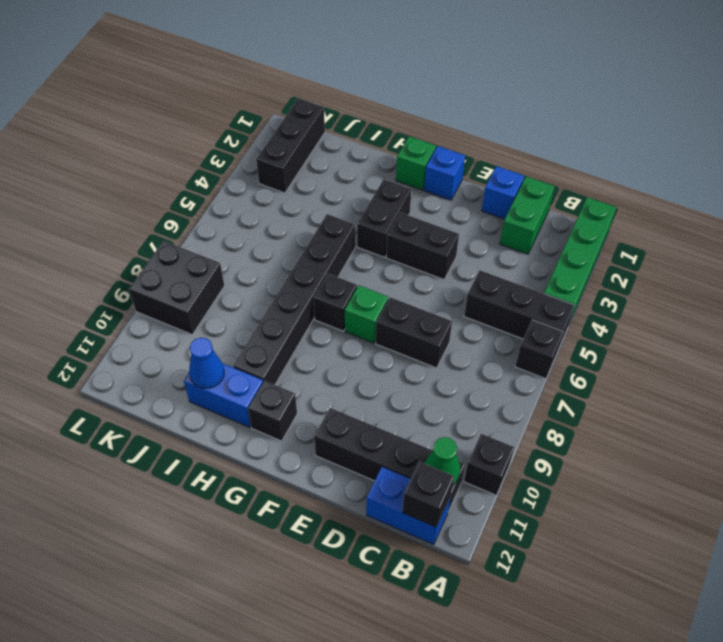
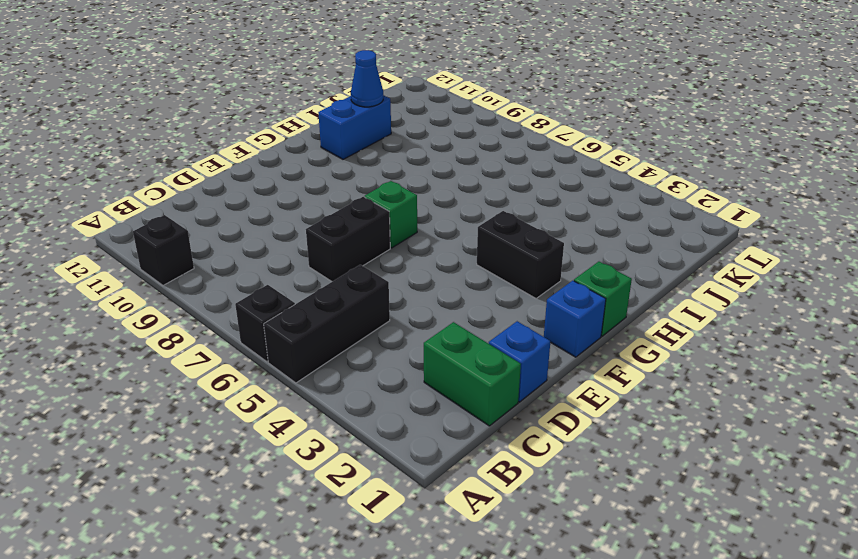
none -> green brick A1:A4 level 1
none -> black brick B11:E11 level 1
none -> blue brick B12:C12 level 1

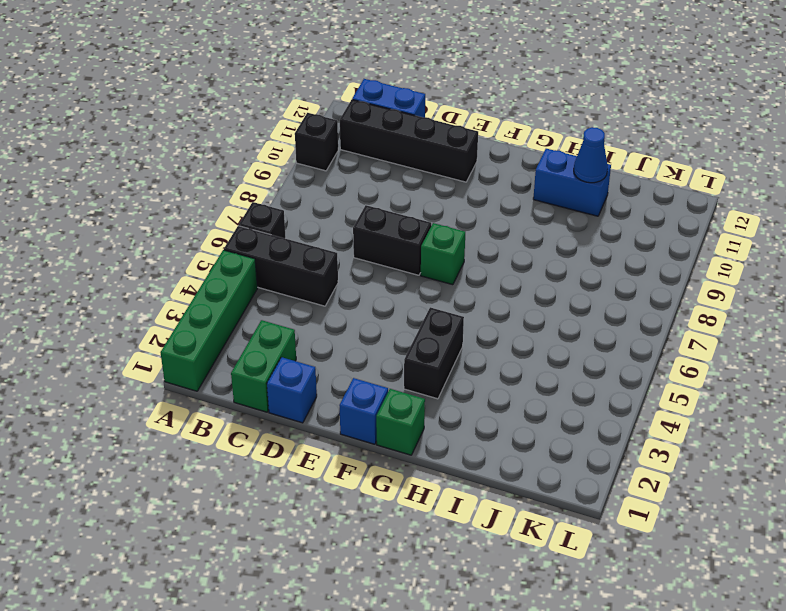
none -> black brick E4:F4 level 1
none -> black brick G7 level 1
none -> black brick G11 level 1

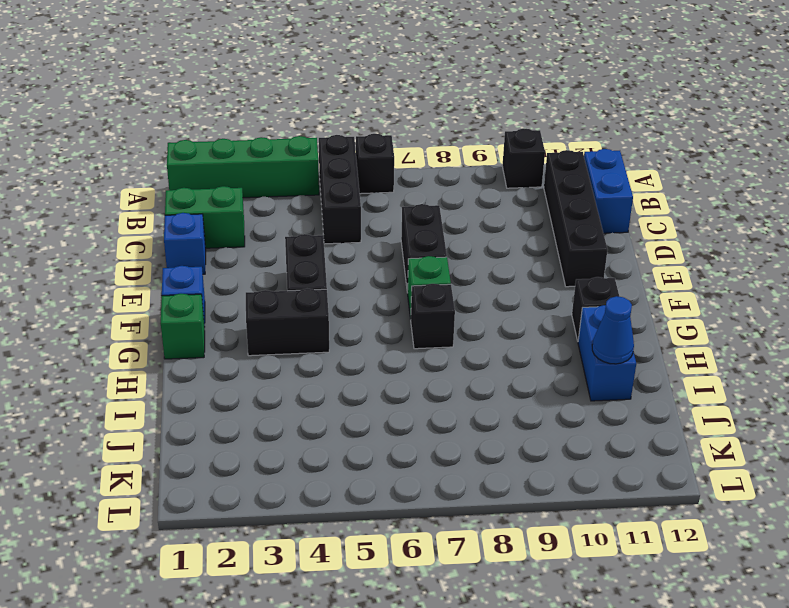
none -> black brick H5:H10 level 1
none -> black brick K1:K3 level 1
none -> black brick K8:L9 level 1

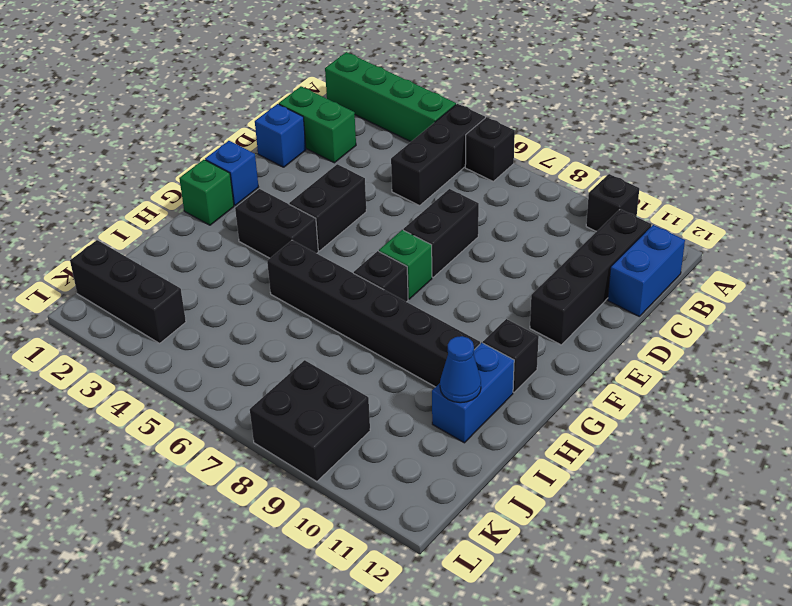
none -> green cone B11 level 2
none -> black brick B12 level 2

